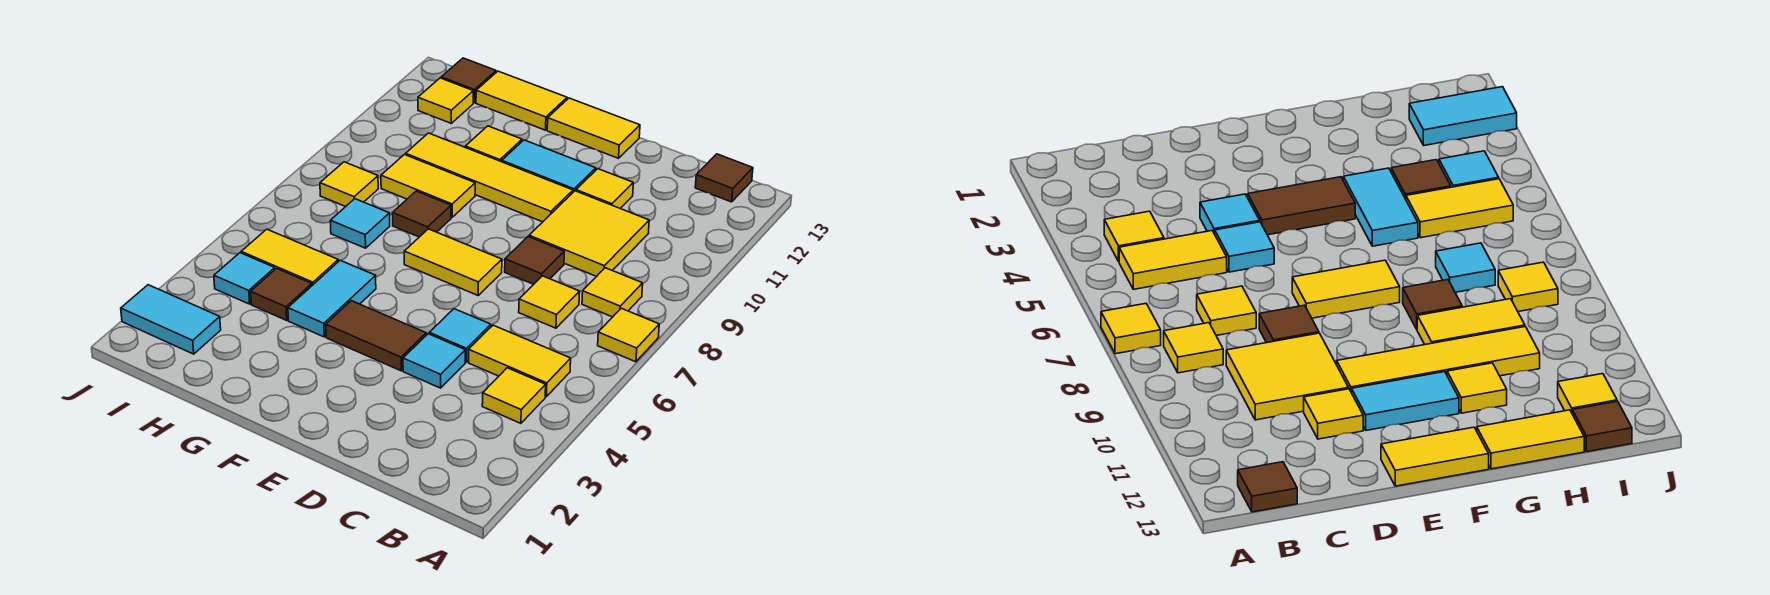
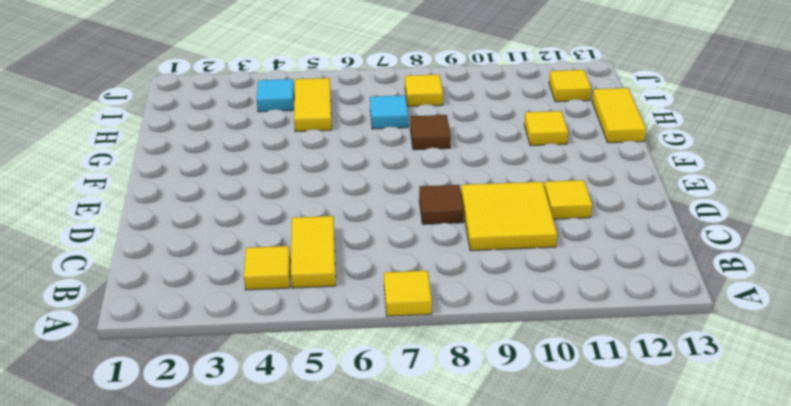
none -> yellow tile B8 level 1
none -> brown tile B13 level 1
none -> yellow tile C7 level 1

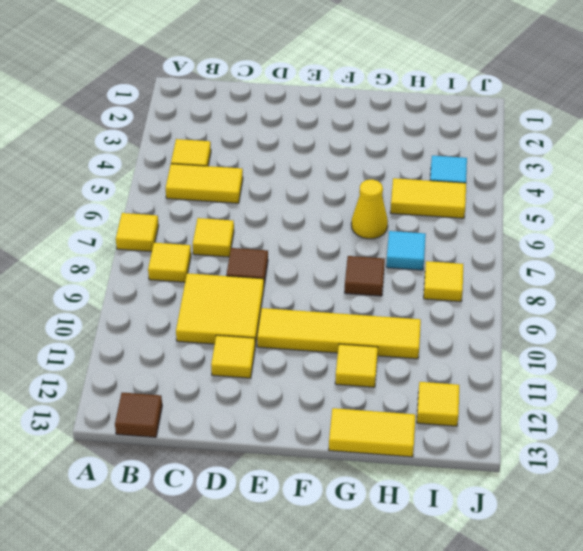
yellow cone G6 level 1 -> none
none -> cyan tile D4 level 1
none -> cyan tile D5 level 1
none -> brown tile E4:F4 level 1

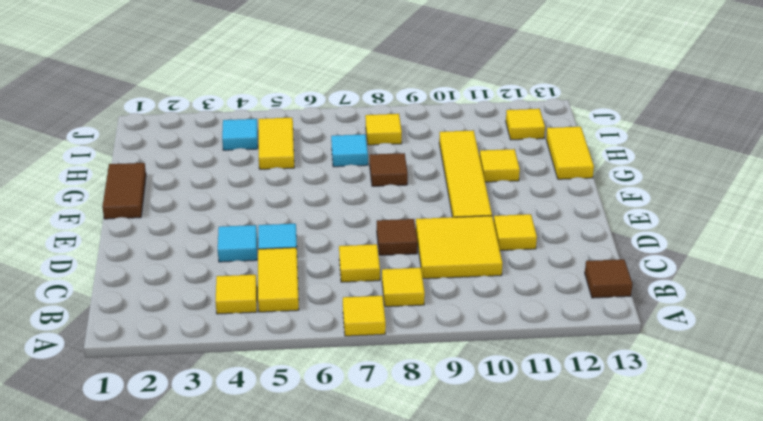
brown tile F1:G1 level 1 -> brown tile E4:F4 level 1
none -> yellow tile E7:F7 level 1
none -> cyan tile E11:F11 level 1
none -> yellow tile E13:F13 level 1

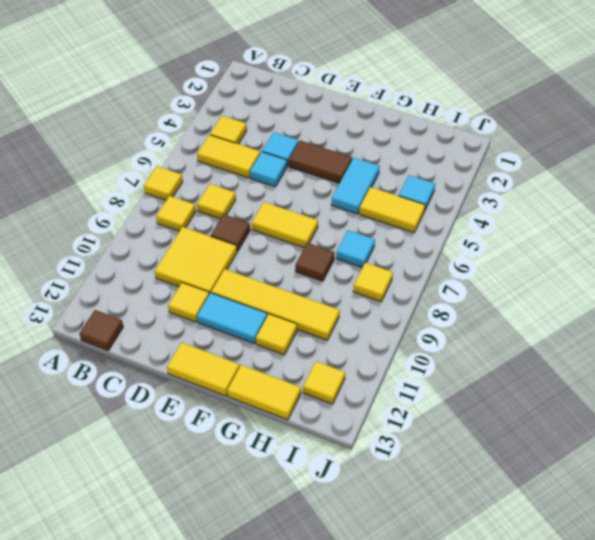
none -> yellow tile G9:H9 level 1
none -> brown tile H4 level 1
none -> cyan tile I2:J2 level 1

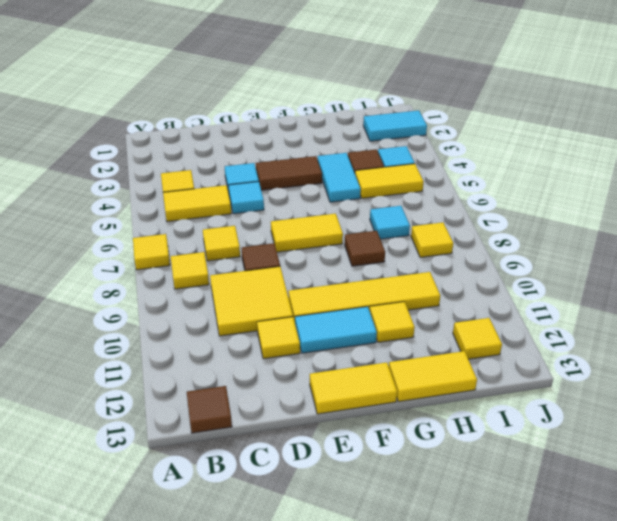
none -> yellow tile G9:H9 level 1
none -> brown tile I13 level 1

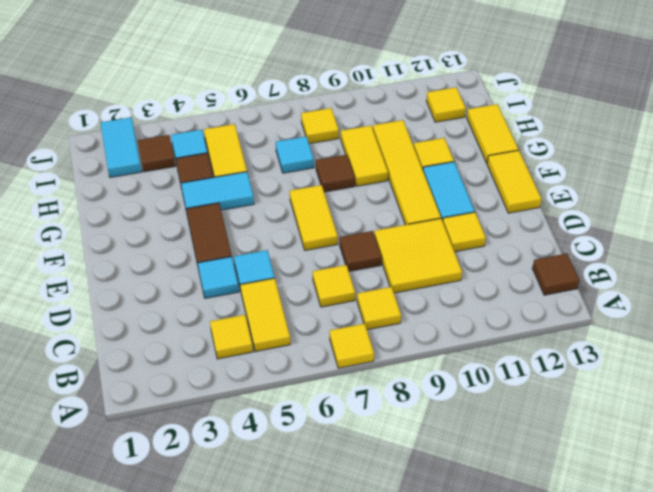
brown tile I3 level 1 -> brown tile I13 level 1

